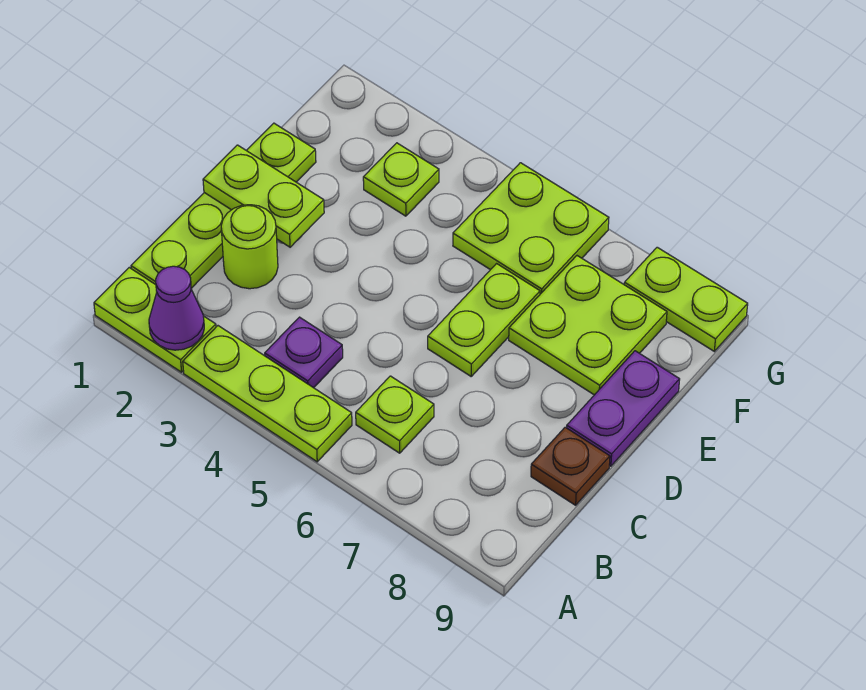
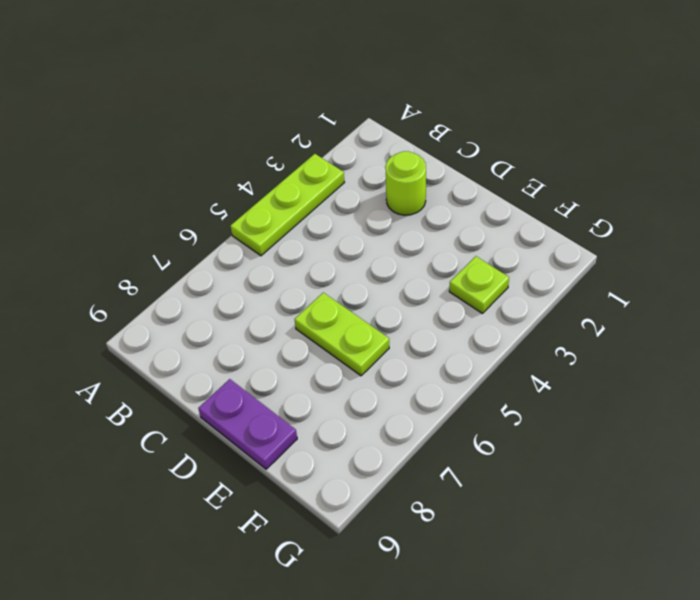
none -> lime plate A1:A2 level 1
none -> lime plate B1:E1 level 1
none -> purple plate B4 level 1

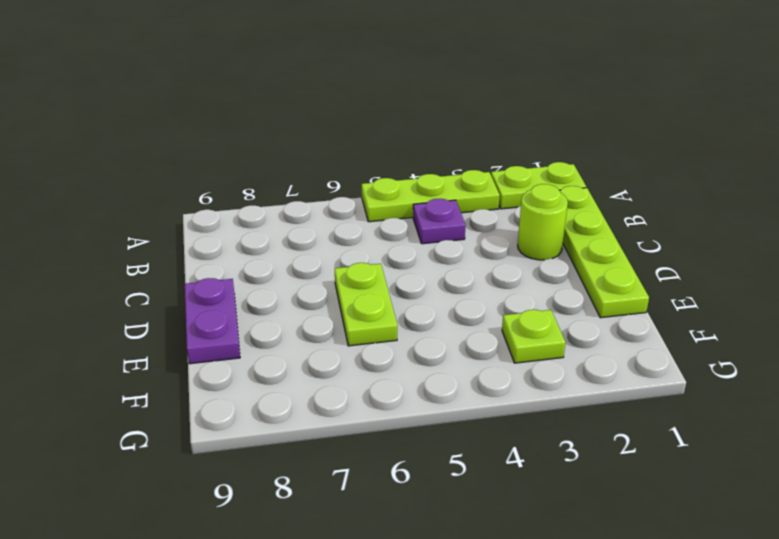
none -> lime plate B6 level 1
none -> brown plate C9 level 1
none -> lime plate E7:F8 level 1

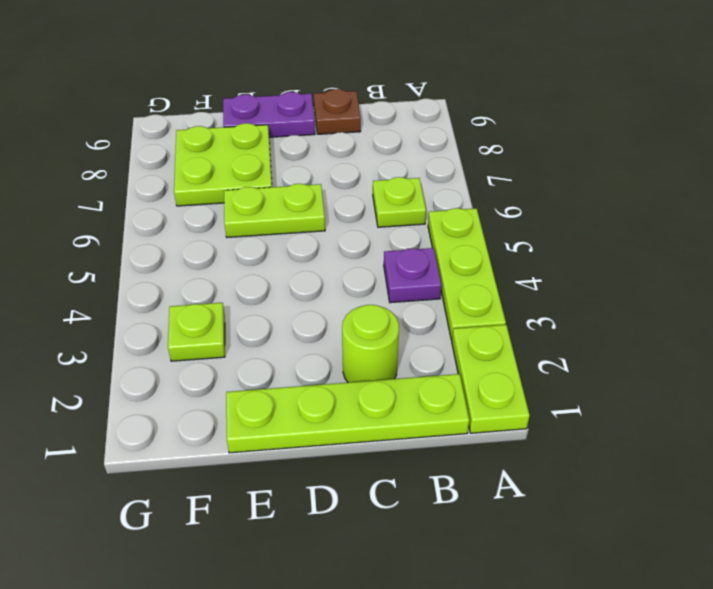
none -> lime plate F5:G6 level 1
none -> lime plate G8:G9 level 1
none -> purple cone A2 level 2

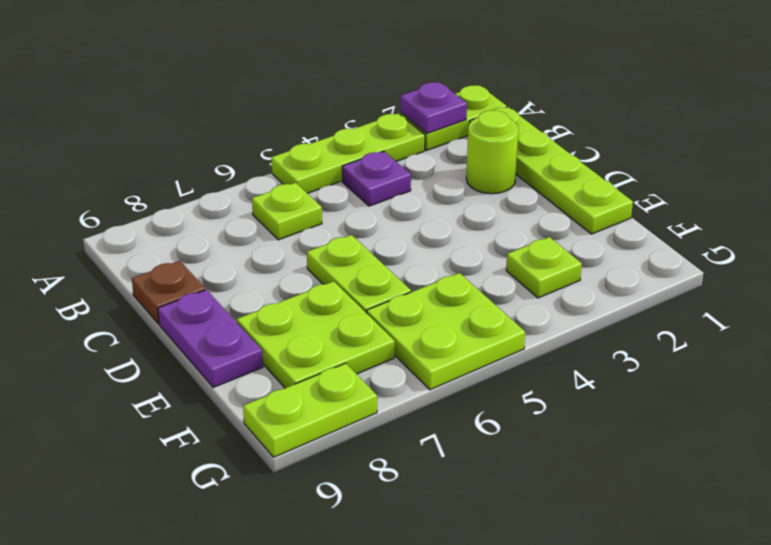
purple plate A2 level 2 -> purple cone A2 level 2
none -> lime plate D1:D2 level 2

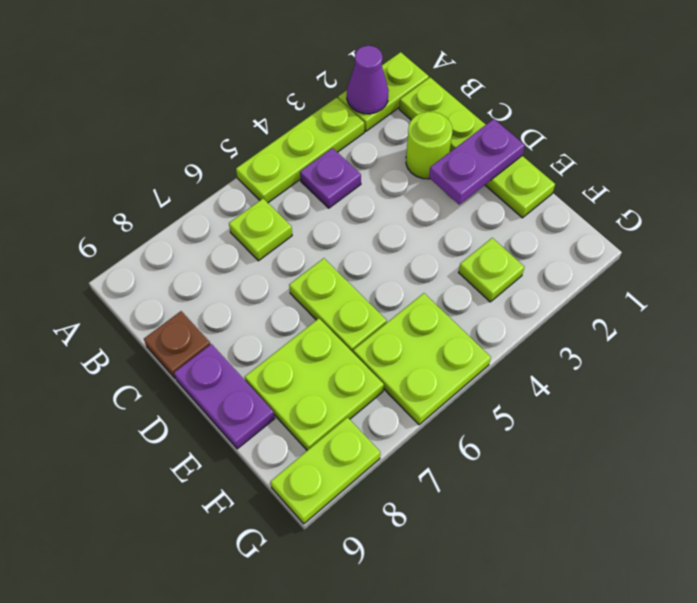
purple plate D1:D2 level 2 -> lime plate D1:D2 level 2

